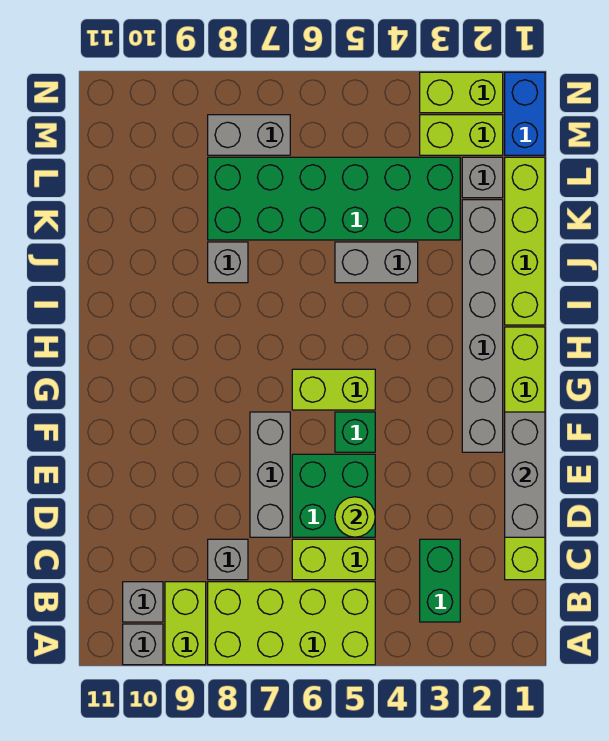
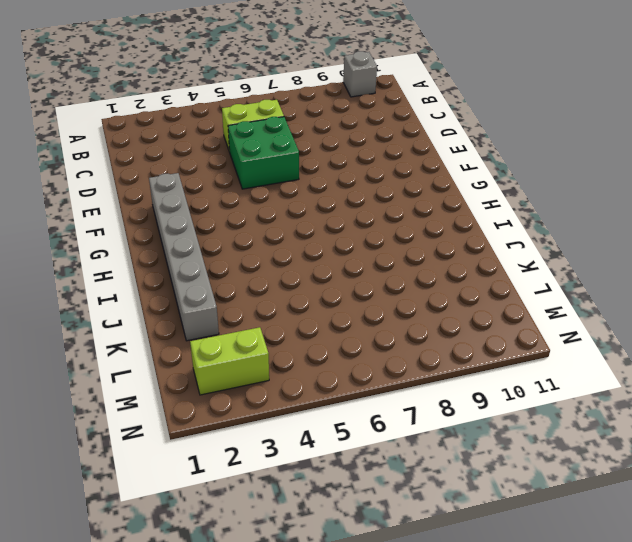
none -> lime brick A5:B8 level 1
none -> lime brick A9:B9 level 1
none -> green brick B3:C3 level 1

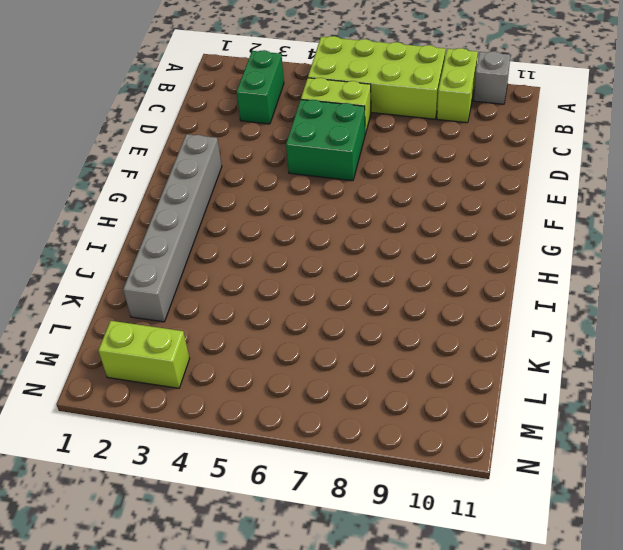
none -> grey brick B10 level 1
none -> lime brick C1:H1 level 1
none -> grey brick C8 level 1

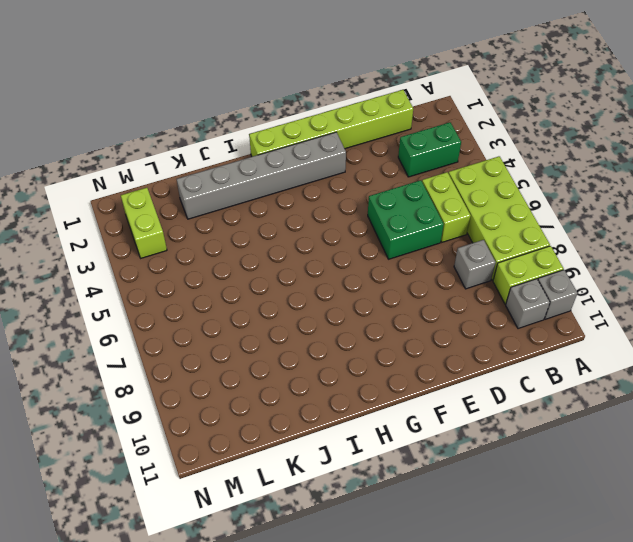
none -> grey brick D7:F7 level 1
none -> green brick F5 level 1
none -> lime brick G5:G6 level 1

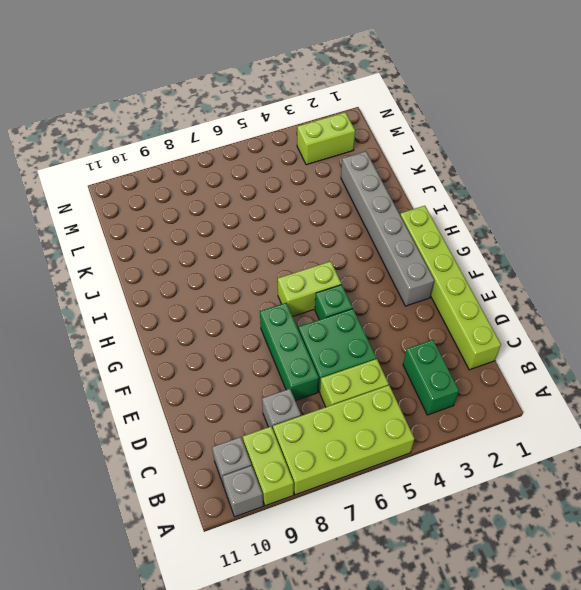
green brick D7:F7 level 1 -> grey brick D7:F7 level 1
none -> lime brick I1:L1 level 1
none -> grey brick J4:J5 level 1
none -> grey brick J8 level 1

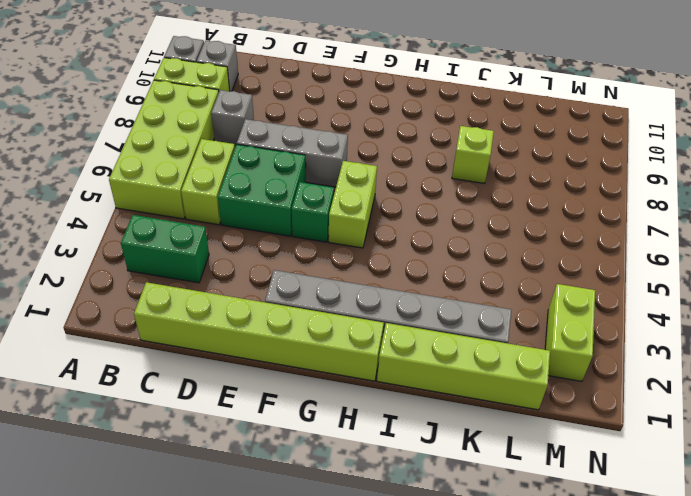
lime brick J8 level 1 -> grey brick J8 level 1
none -> grey brick J4:J5 level 1
none -> green brick K3:L8 level 1
none -> grey brick L2 level 1

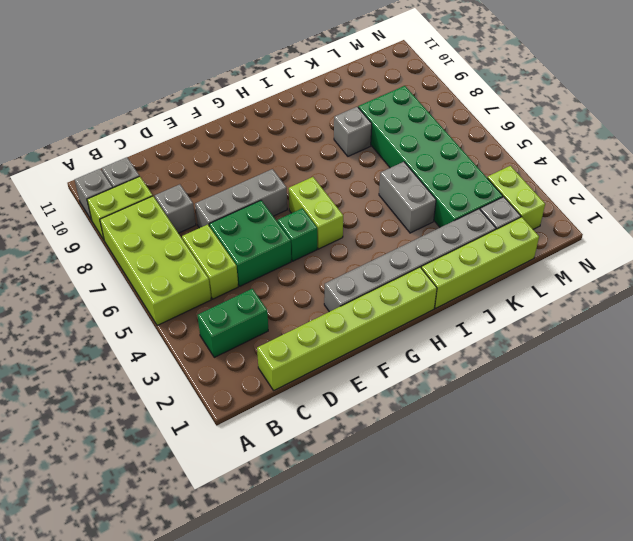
none -> blue brick M1:N1 level 1
none -> grey brick M7:M8 level 1
none -> lime brick N2:N3 level 1

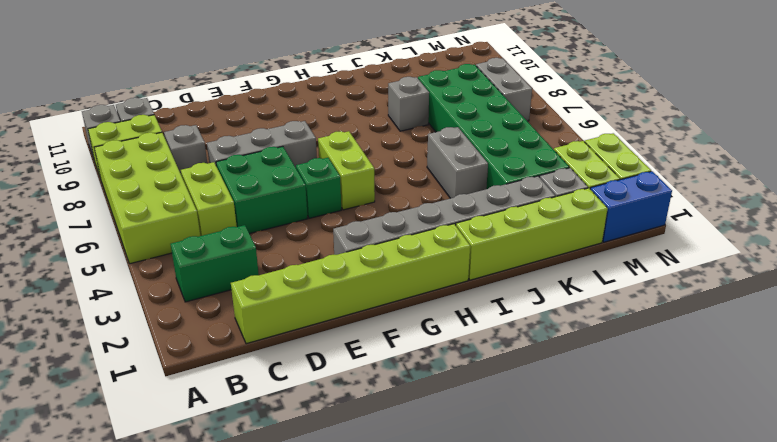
none -> grey brick D1:F1 level 2
none -> lime round brick D5 level 2

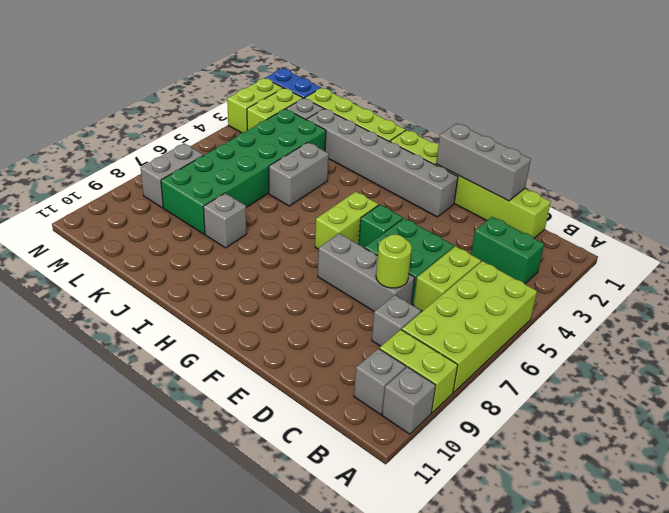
lime round brick D7 level 2 -> lime round brick D5 level 2

